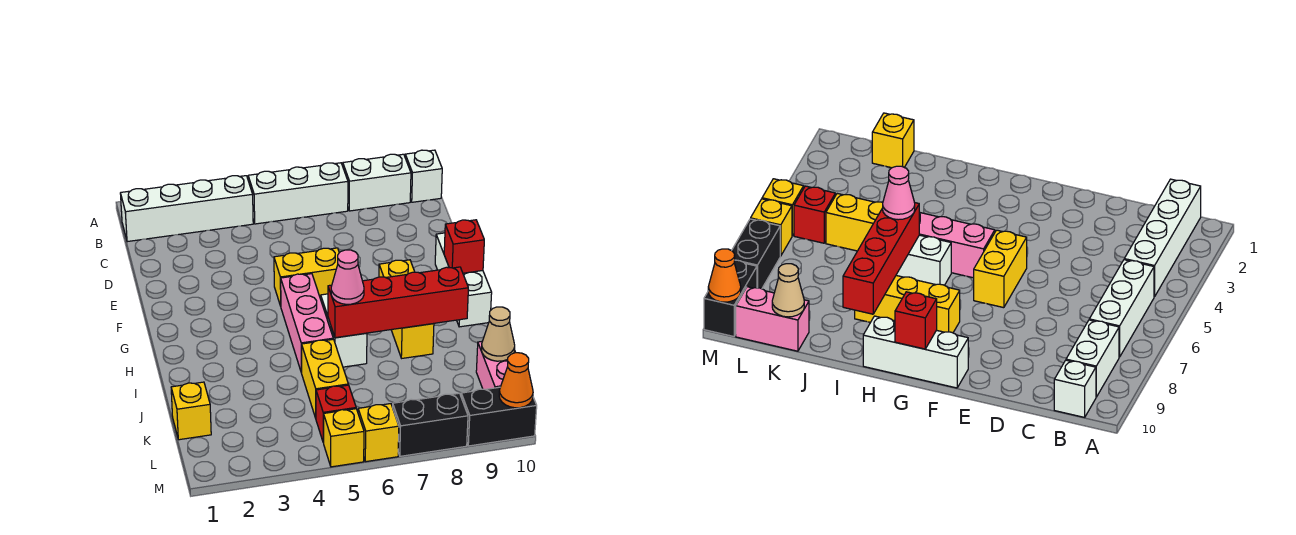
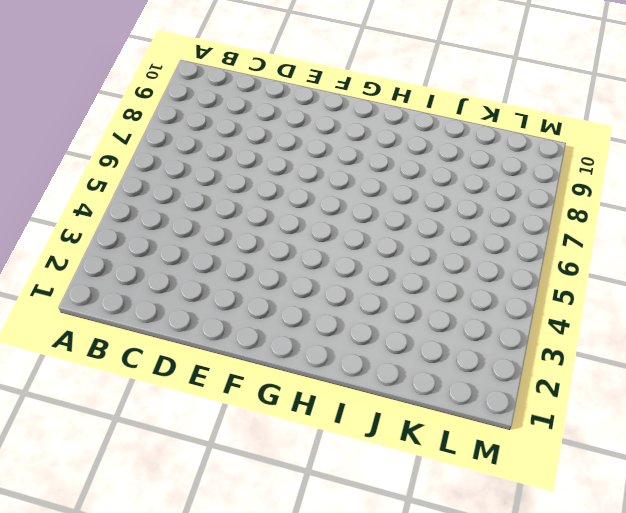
none -> white brick B1:B4 level 1
none -> white brick B5:B7 level 1
none -> white brick B8:B9 level 1

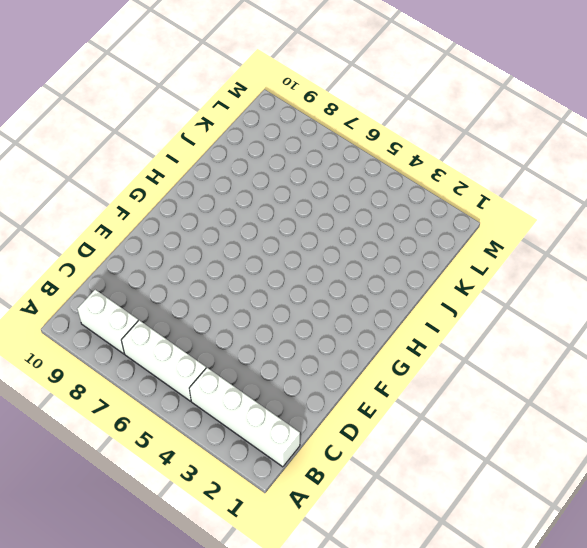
none -> white brick B10 level 1
none -> yellow brick F5:F6 level 1
none -> white brick F10:H10 level 1

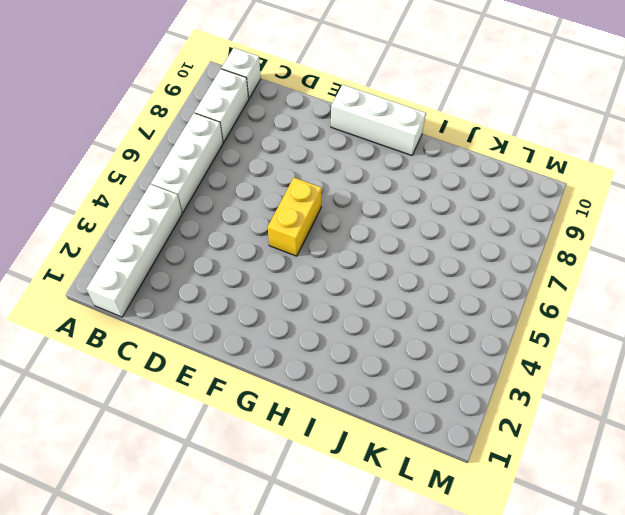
none -> pink brick G5:I5 level 1
none -> yellow brick G8:I8 level 1
none -> white brick H6:I6 level 1

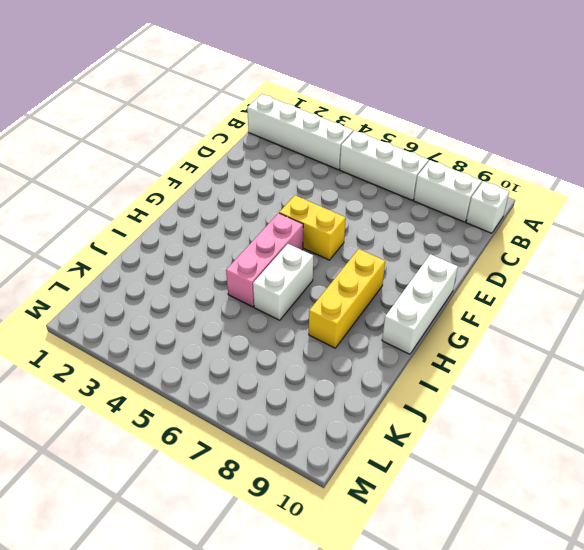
none -> yellow brick J5:K5 level 1
none -> yellow brick K1 level 1
none -> pink brick K10:L10 level 1

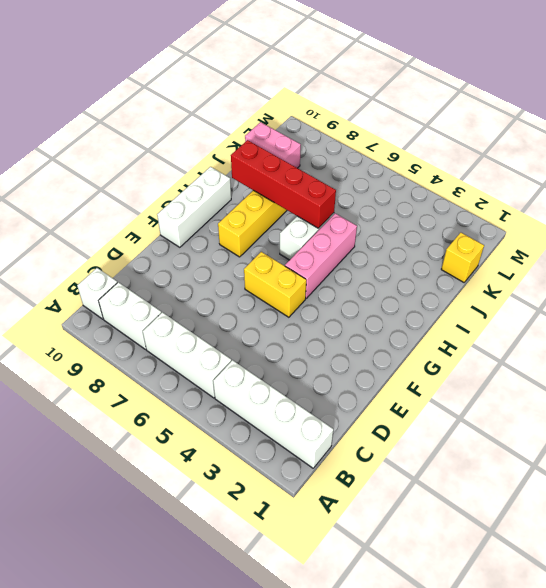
pink brick K9:K10 level 1 -> pink brick K10:L10 level 1
none -> yellow brick J5:K5 level 1
none -> red brick L5 level 1
none -> yellow brick M5 level 1

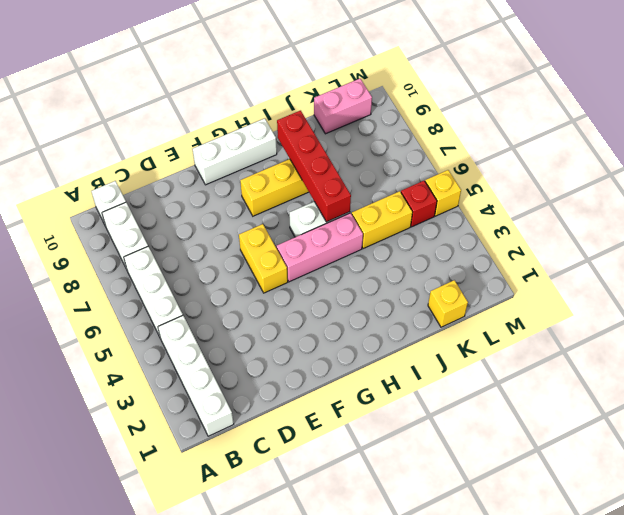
none -> yellow brick M6 level 1
none -> black brick M7:M8 level 1
none -> black brick M9:M10 level 1

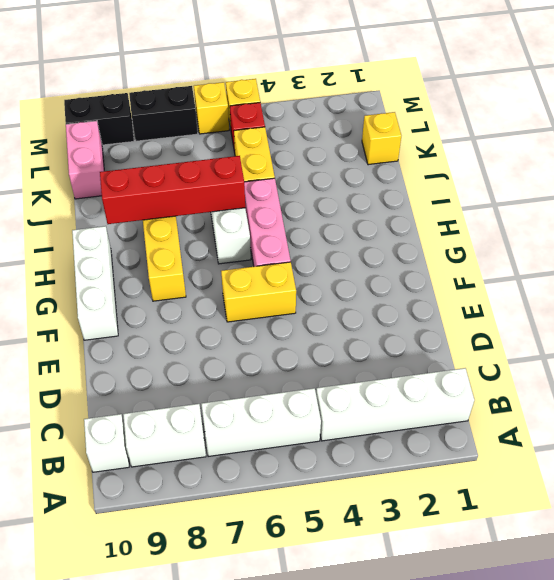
none -> red brick G10 level 2
none -> tan cone K10 level 2
none -> orange cone M10 level 2

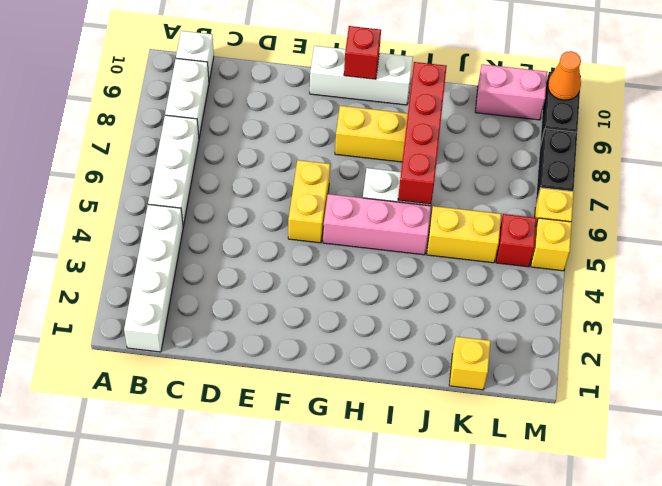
none -> tan cone K10 level 2
none -> pink cone I6 level 3

